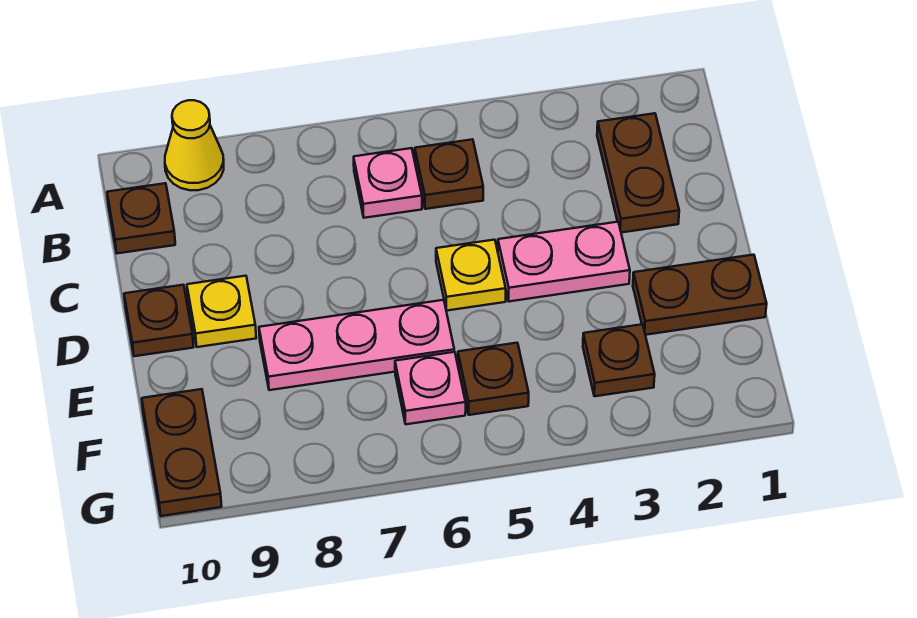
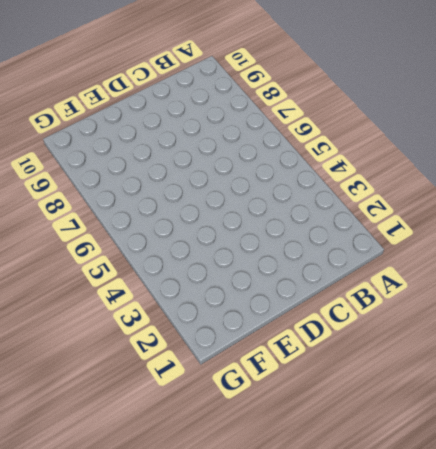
none -> yellow cone A9 level 1
none -> brown plate B2:C2 level 1
none -> brown plate B5 level 1

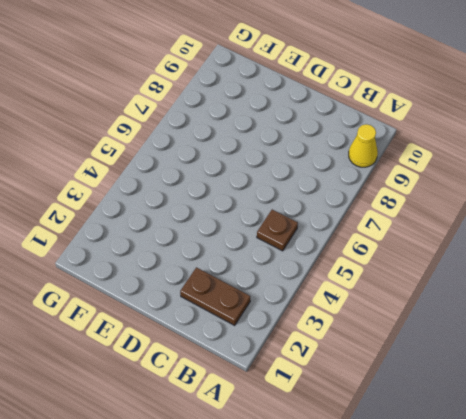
none -> pink plate B6 level 1
none -> brown plate B10 level 1
none -> pink plate D3:D4 level 1

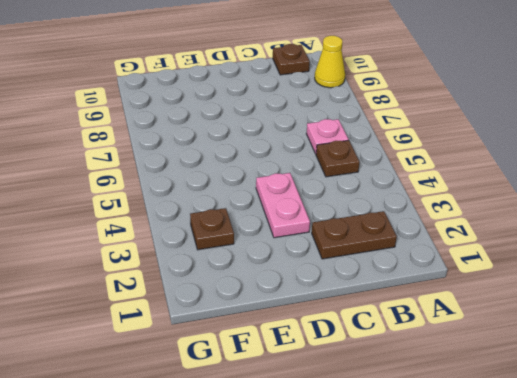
none -> yellow plate D5 level 1
none -> yellow plate D9 level 1
none -> brown plate D10 level 1

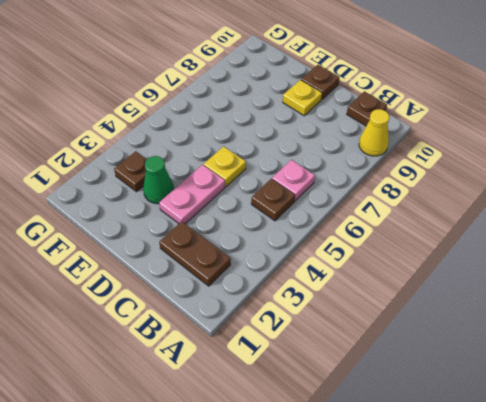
green cone E3 level 1 -> none
none -> brown plate E1:E2 level 1
none -> pink plate E6:E8 level 1
none -> brown plate F5 level 1

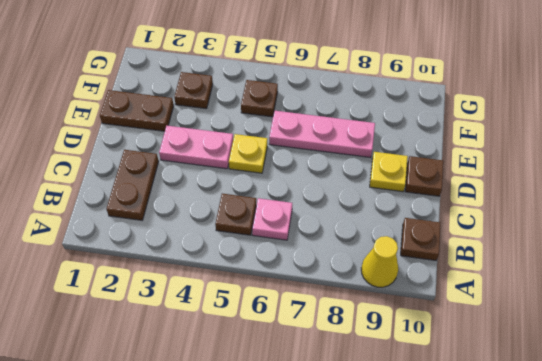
none -> pink plate F6 level 1
none -> brown plate F10:G10 level 1

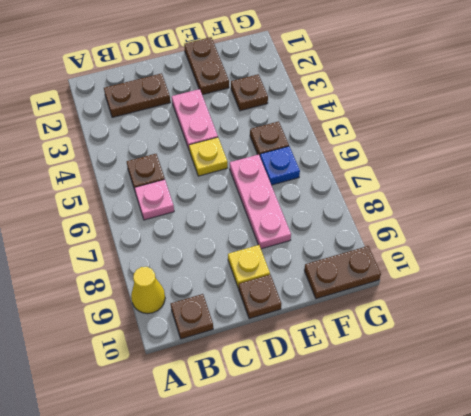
blue plate F6 level 1 -> pink plate F6 level 1

